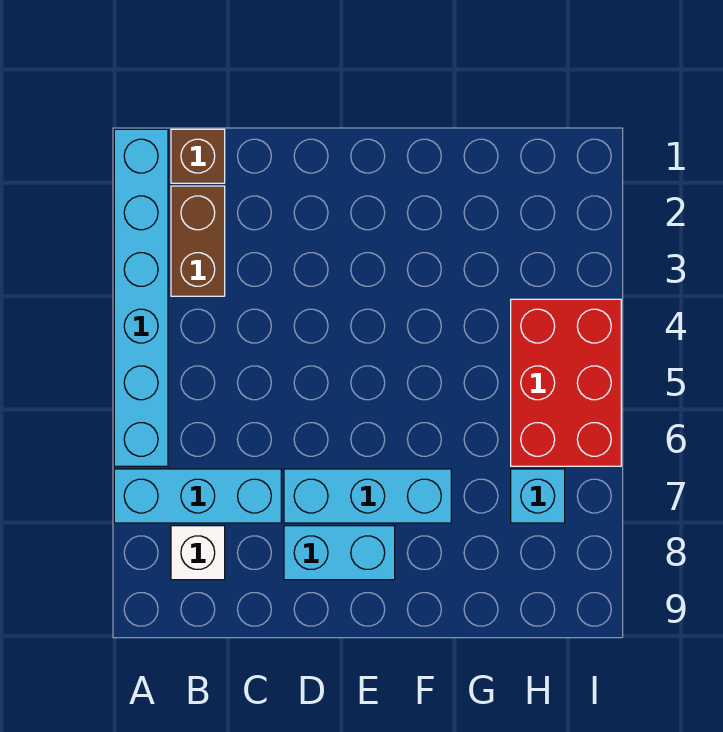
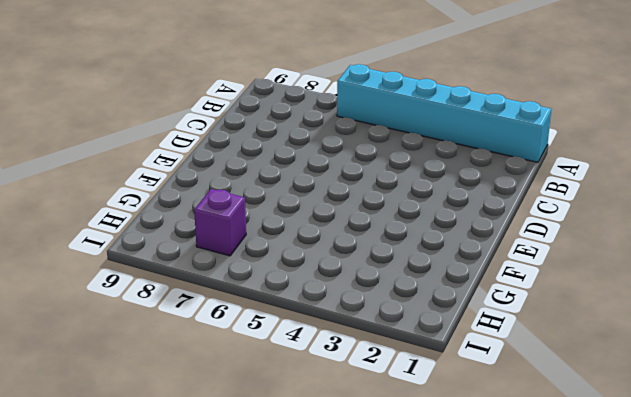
purple brick H7 level 1 -> cyan brick H7 level 1
none -> cyan brick A7:C7 level 1
none -> brown brick B1 level 1

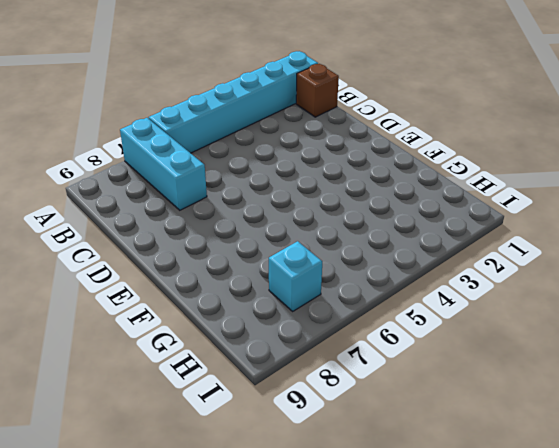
none -> brown brick B2:B3 level 1
none -> white brick B8 level 1

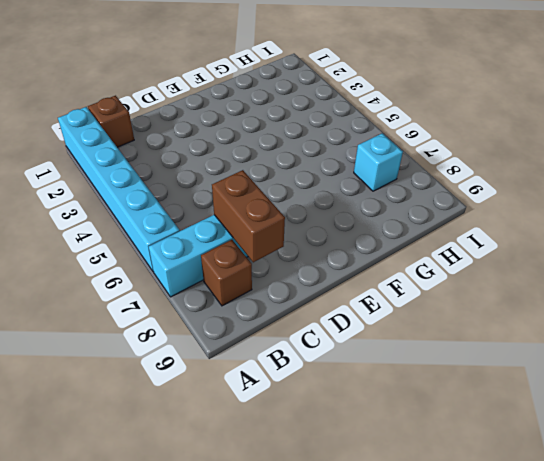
brown brick B8 level 1 -> white brick B8 level 1
brown brick C7:C8 level 2 -> brown brick B2:B3 level 1
none -> cyan brick D7:F7 level 1
none -> cyan brick D8:E8 level 1

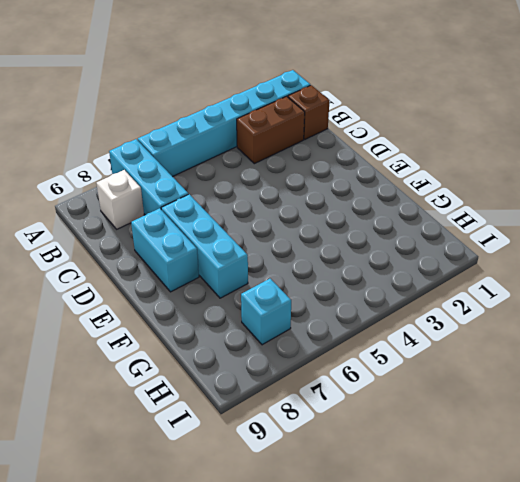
none -> red brick H4:I6 level 1

